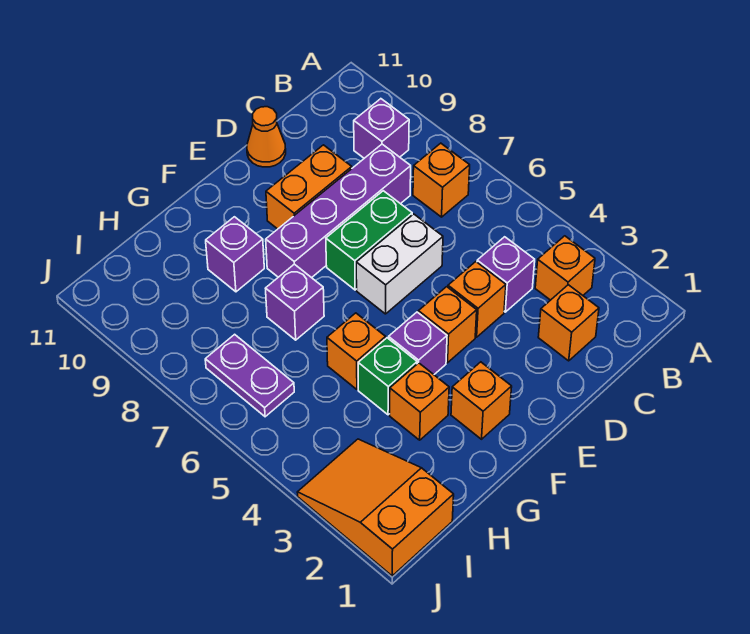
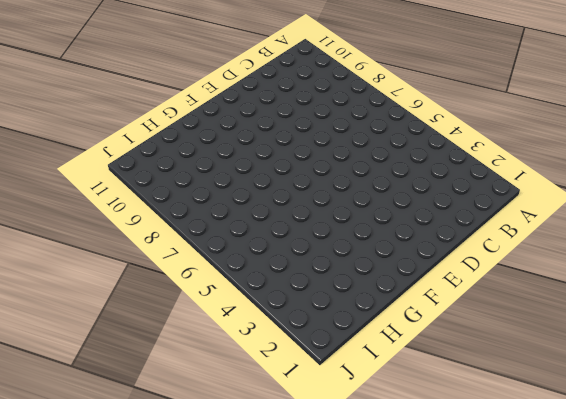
none -> orange brick B3 level 1
none -> orange brick B7 level 1
none -> purple brick B9 level 1

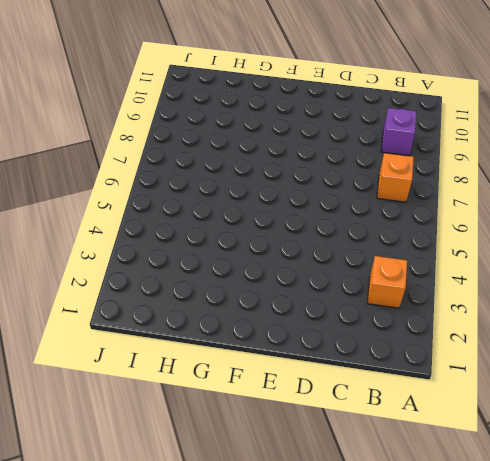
none -> orange brick C2 level 1
none -> purple brick C4 level 1
none -> purple brick C8:F8 level 1

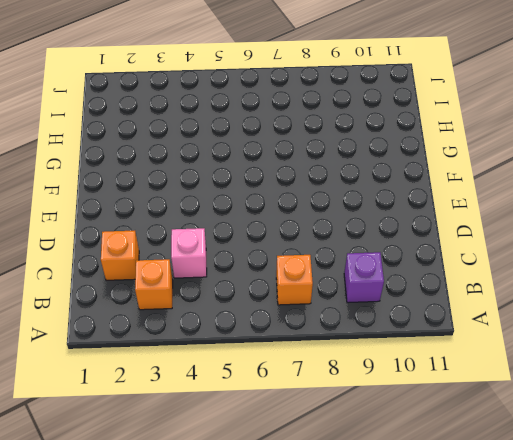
pink brick C4 level 1 -> purple brick C4 level 1
none -> purple brick C8:F8 level 1
none -> orange brick D4 level 1
none -> white brick D6:E6 level 1

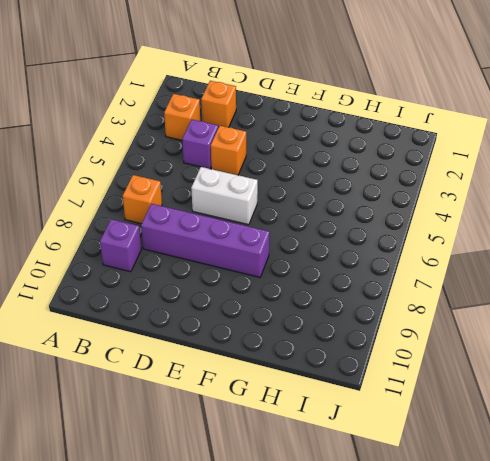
none -> green brick D7:E7 level 1
none -> orange brick D9:E9 level 1
none -> orange cone D11 level 1

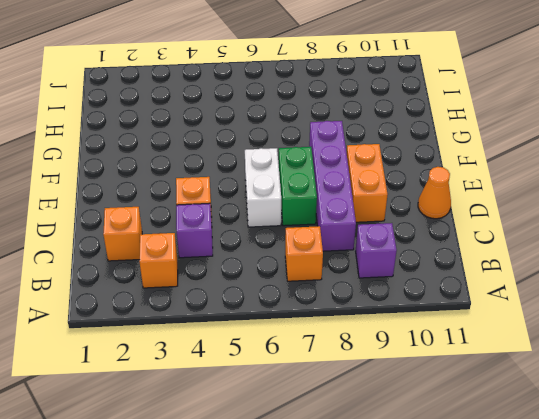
none -> orange brick E4 level 1
none -> orange brick F2 level 1
none -> purple brick F4 level 1

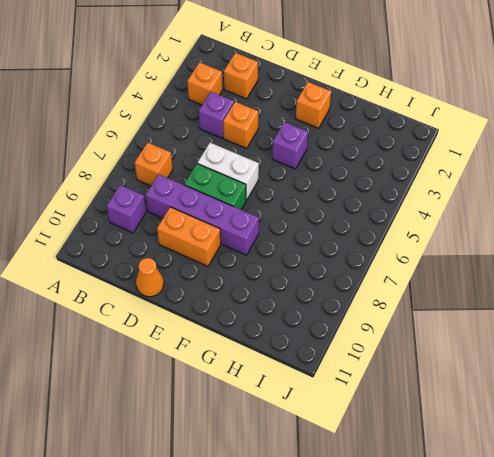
none -> orange brick E4 level 1
none -> orange brick G3 level 1
none -> green brick G4 level 1

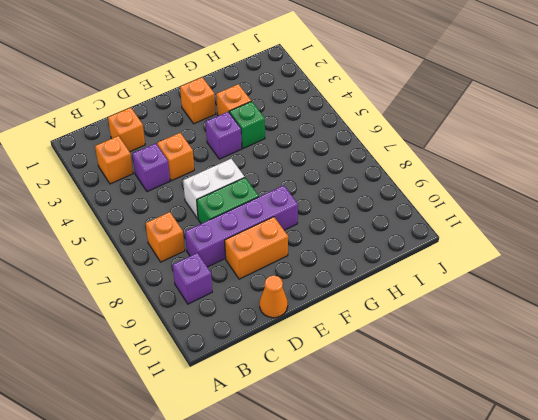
none -> orange brick E4 level 1
none -> orange brick G5 level 1
none -> purple brick G7 level 1

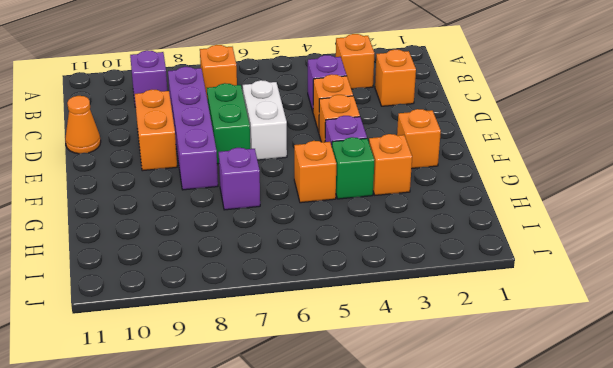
none -> purple brick G9 level 1
none -> orange slope I1:J3 level 1 top 1
none -> purple plate I6:I7 level 1

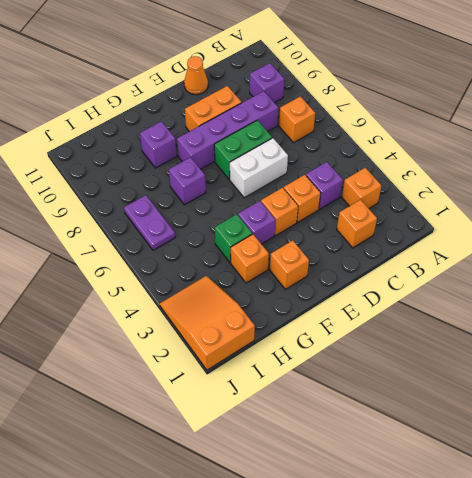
none -> orange brick G5 level 1

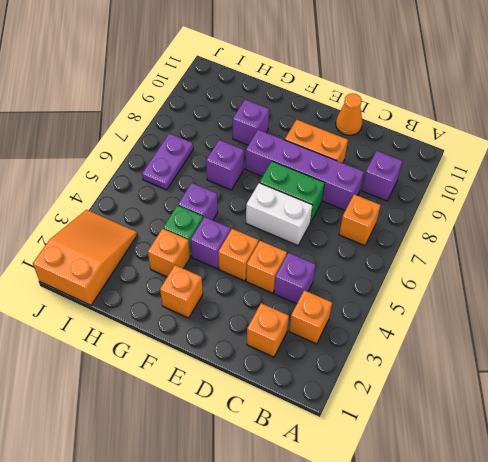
purple brick G5 level 1 -> orange brick G5 level 1

